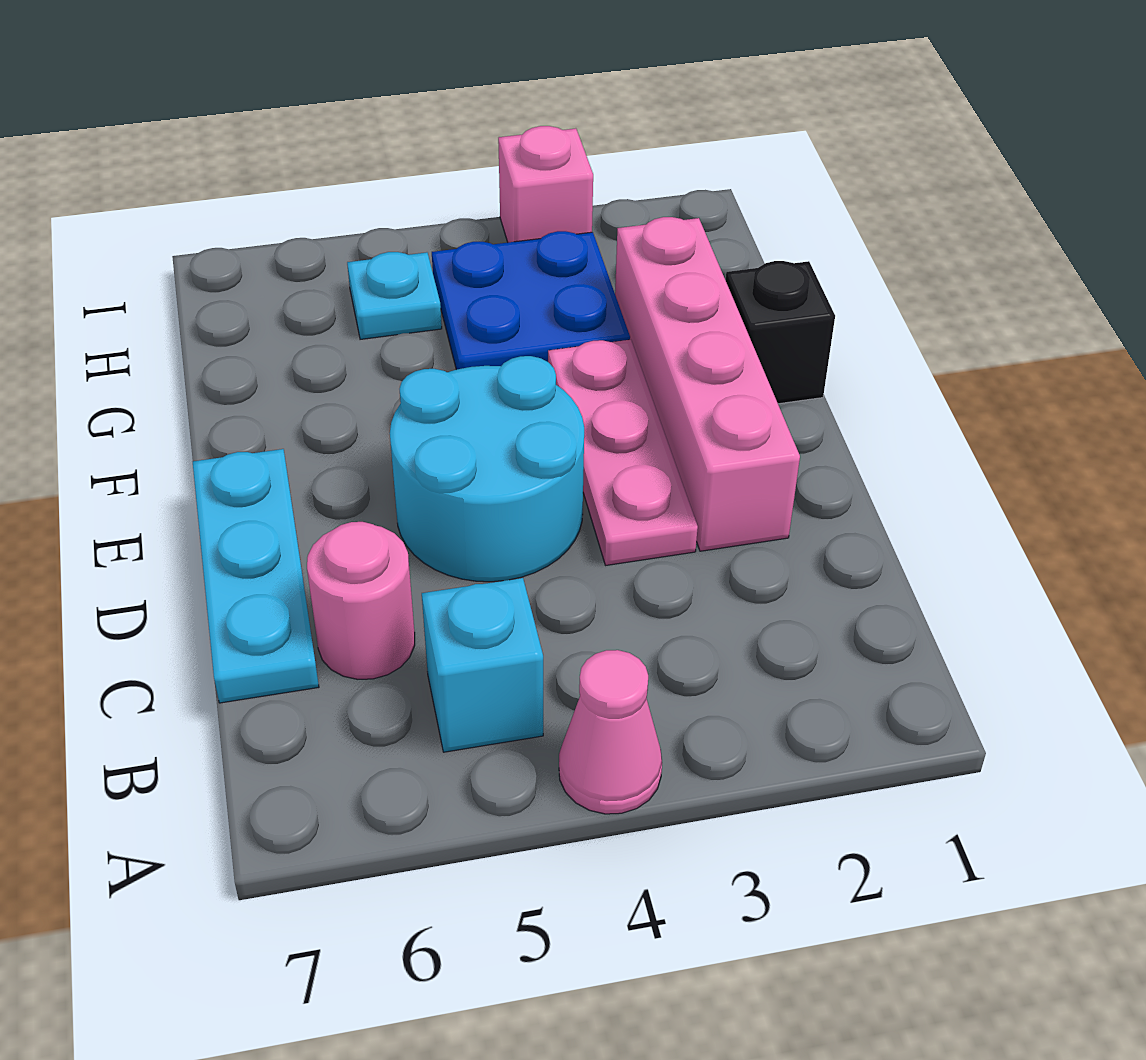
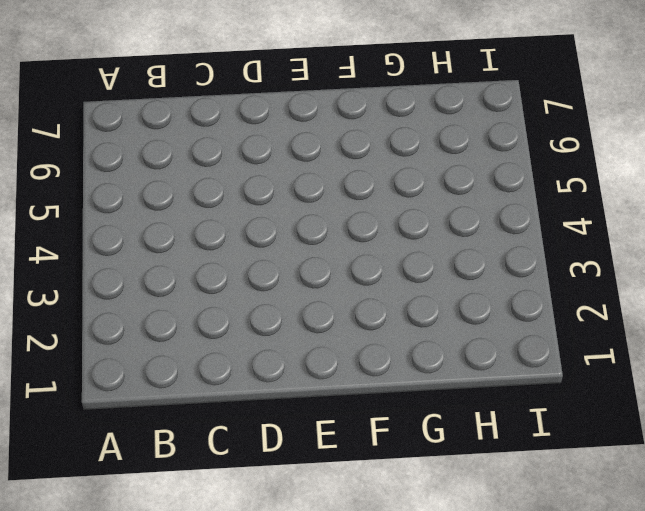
none -> pink cone A4 level 1
none -> cyan brick B5 level 1

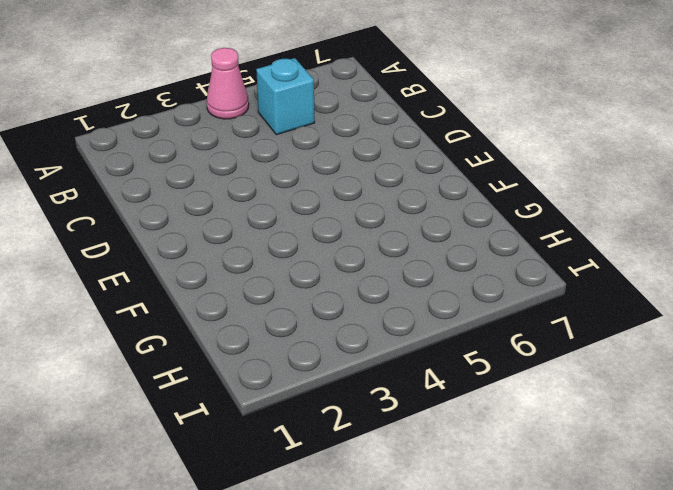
none -> pink round brick C6 level 1
none -> cyan plate C7:E7 level 1

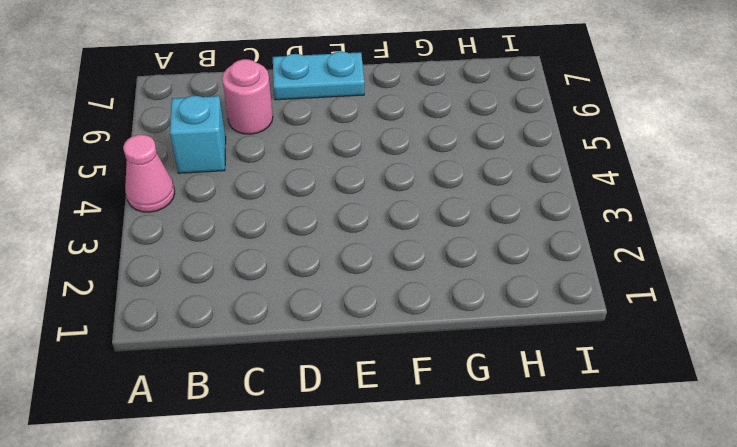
cyan plate D7:E7 level 1 -> cyan plate C7:E7 level 1
none -> pink brick D2:G2 level 1
none -> pink plate D3:F3 level 1

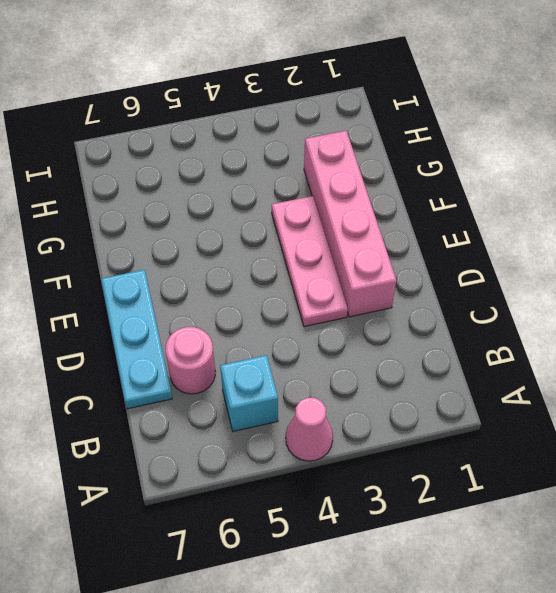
none -> cyan round brick D4:E5 level 1
none -> black brick F1 level 1

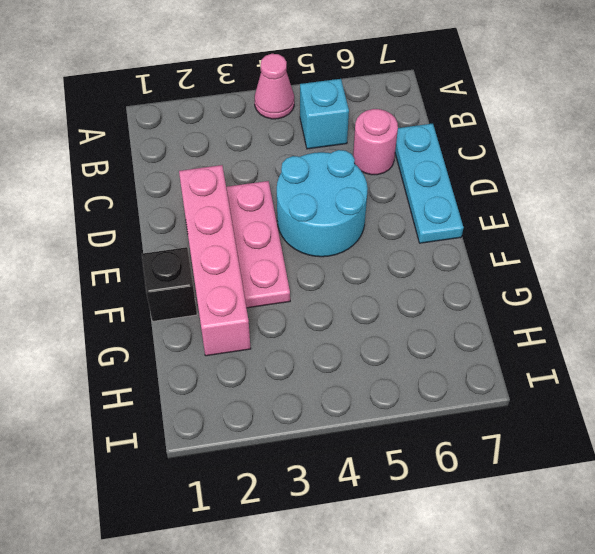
none -> blue plate G3:H4 level 1
none -> cyan plate H5 level 1

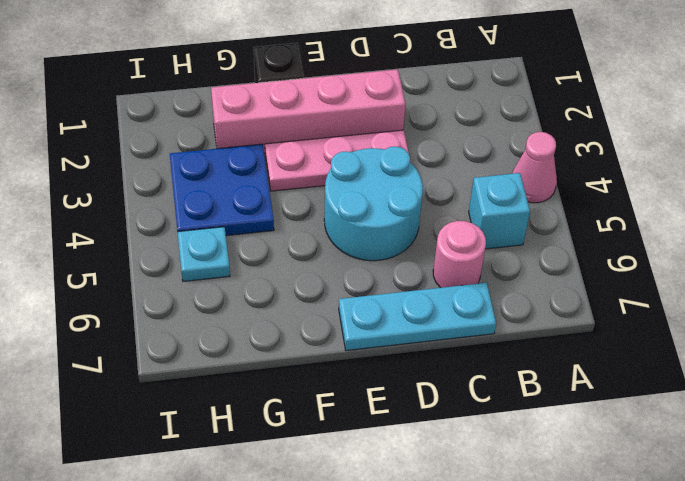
none -> pink brick I3 level 1

